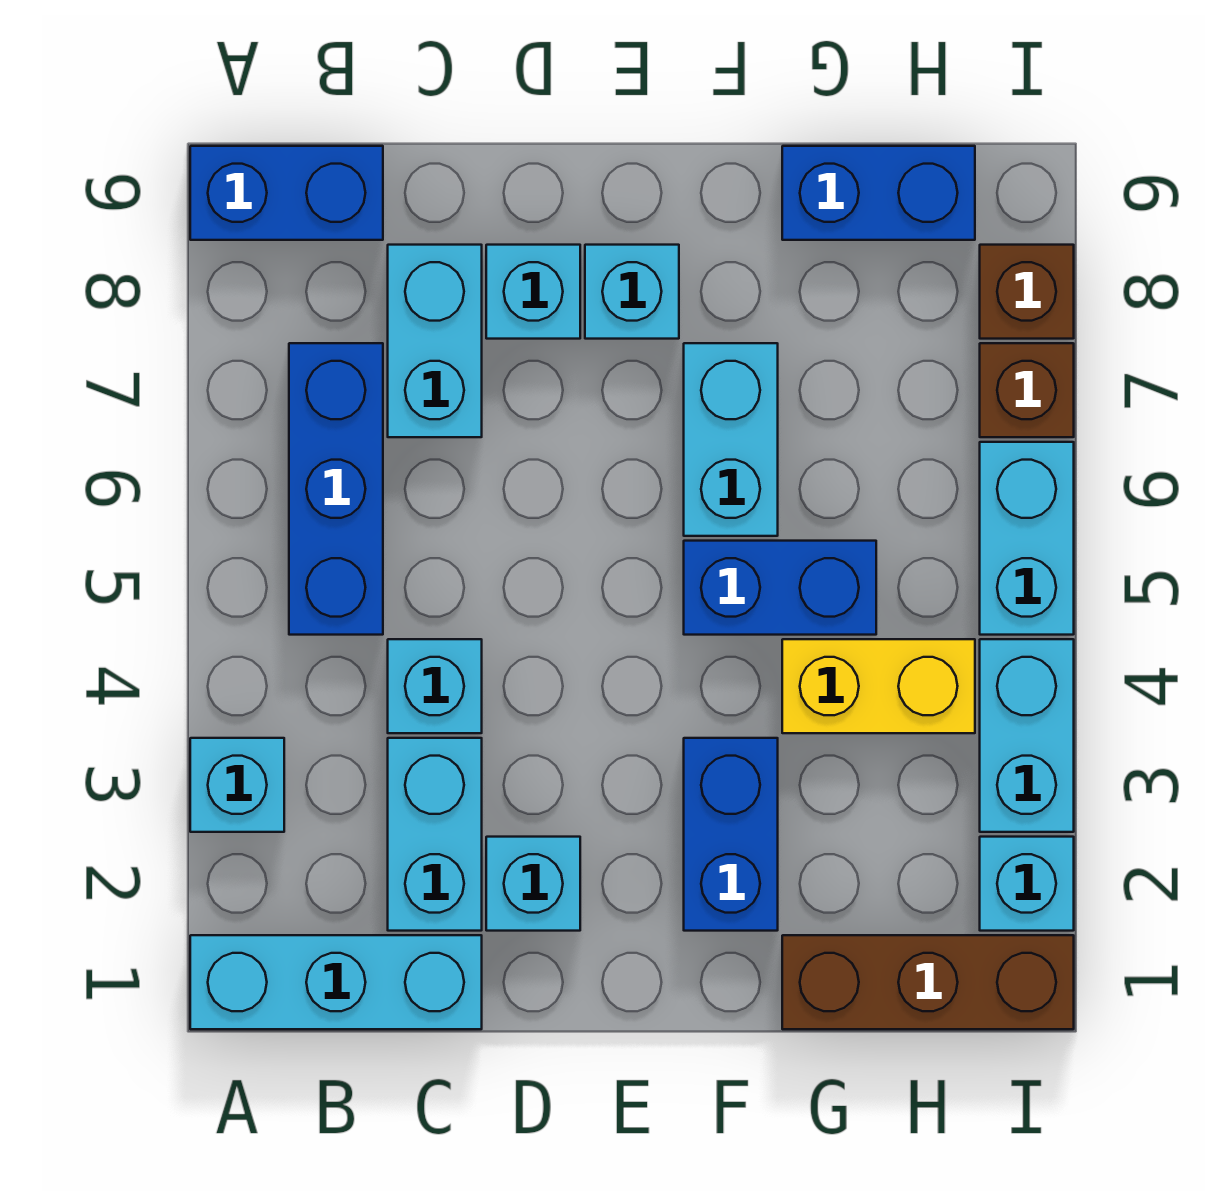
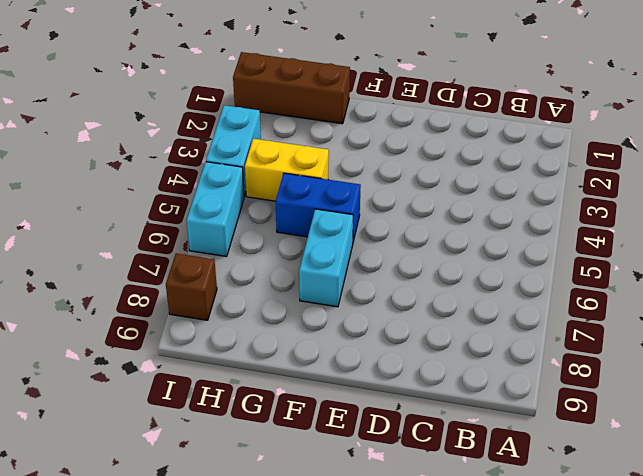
none -> cyan brick A1:C1 level 1
none -> cyan brick A3 level 1
none -> blue brick A9:B9 level 1

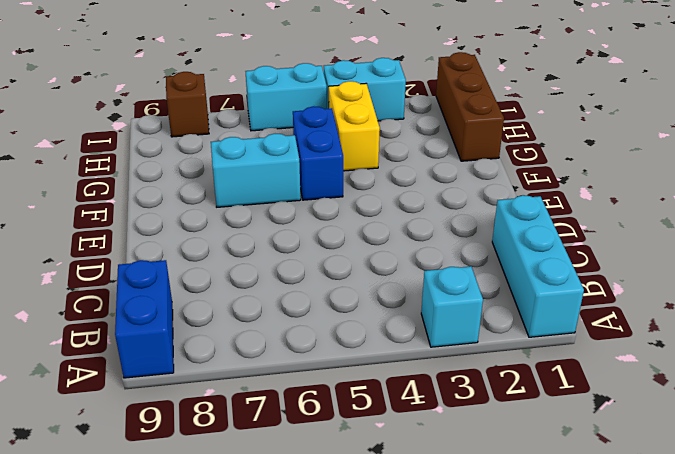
none -> blue brick B5:B7 level 1
none -> cyan brick C2:C3 level 1
none -> cyan brick C4 level 1

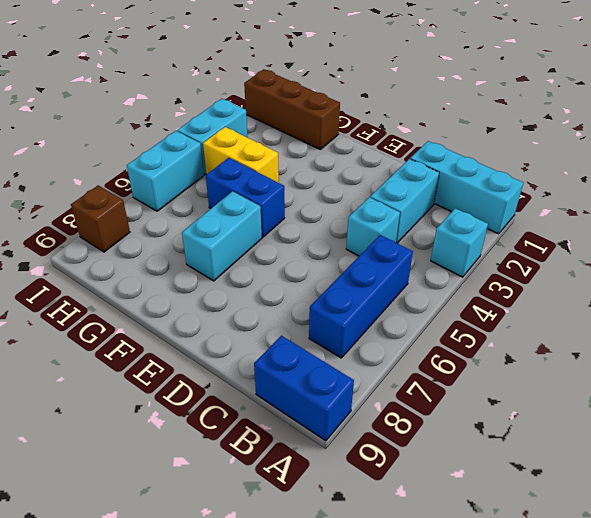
none -> cyan brick C7:C8 level 1
none -> cyan brick D2 level 1
none -> cyan brick D8 level 1

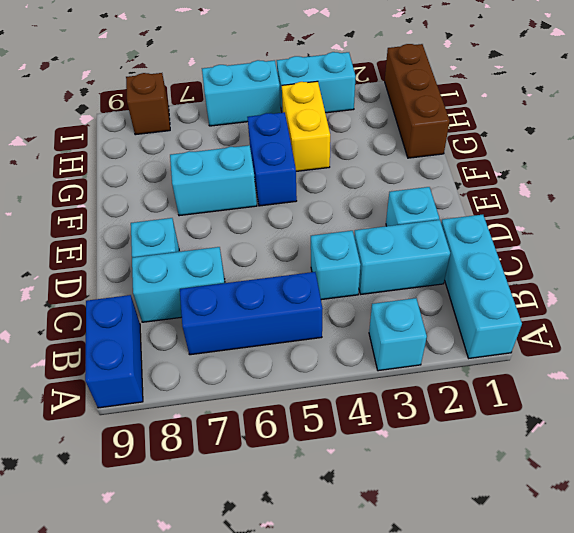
none -> cyan brick E8 level 1
none -> blue brick F2:F3 level 1
none -> blue brick G9:H9 level 1

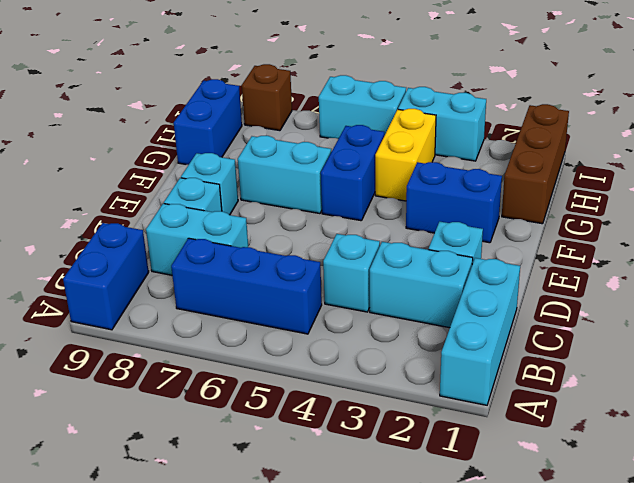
none -> cyan brick A3 level 1
none -> cyan brick I2 level 1
none -> brown brick I7 level 1

